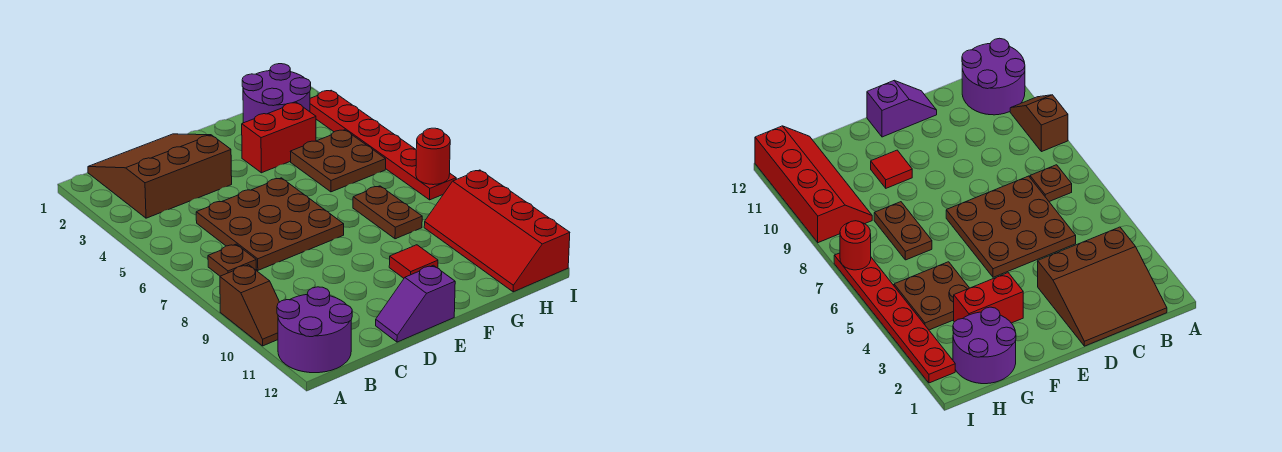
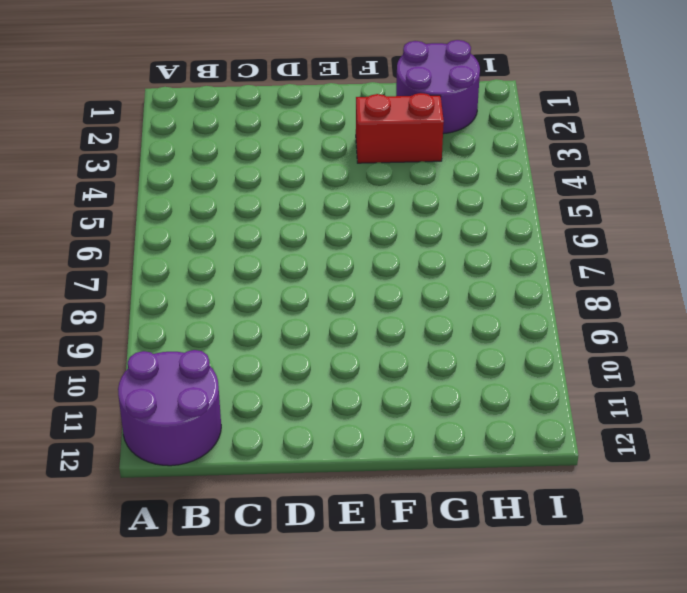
none -> brown slope A9:A10 level 1 top 9
none -> brown slope B1:D3 level 1 top 3
none -> brown plate B7 level 1

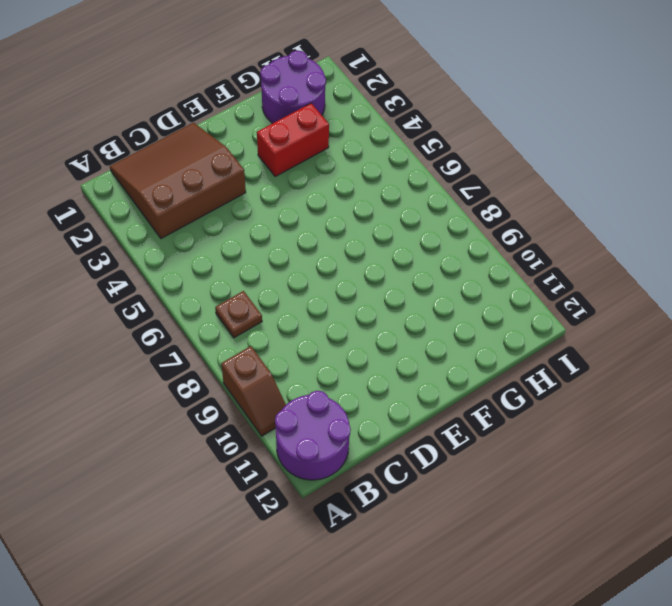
none -> brown plate C5:E7 level 1
none -> purple slope D12:E12 level 1 top E
none -> red tile F10 level 1

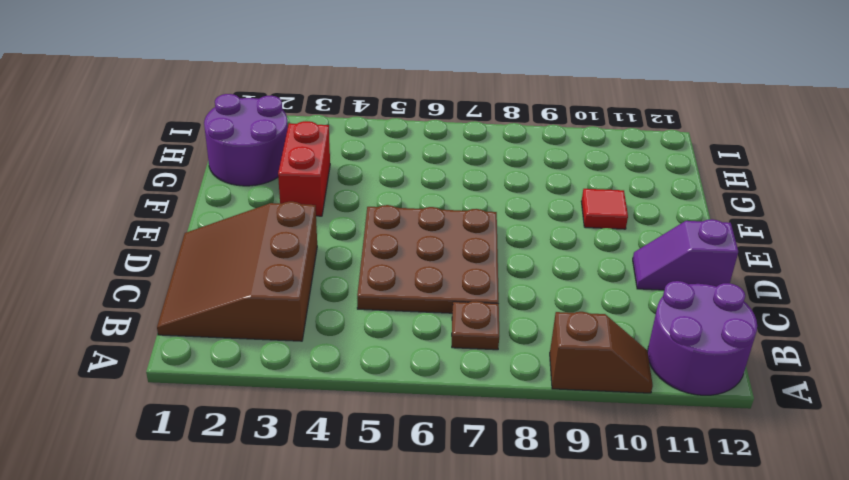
purple slope D11:D12 level 1 top 12 -> purple slope D12:E12 level 1 top E
none -> brown plate G4:H5 level 1
none -> brown plate G7:G8 level 1
none -> red slope H9:I12 level 1 top I

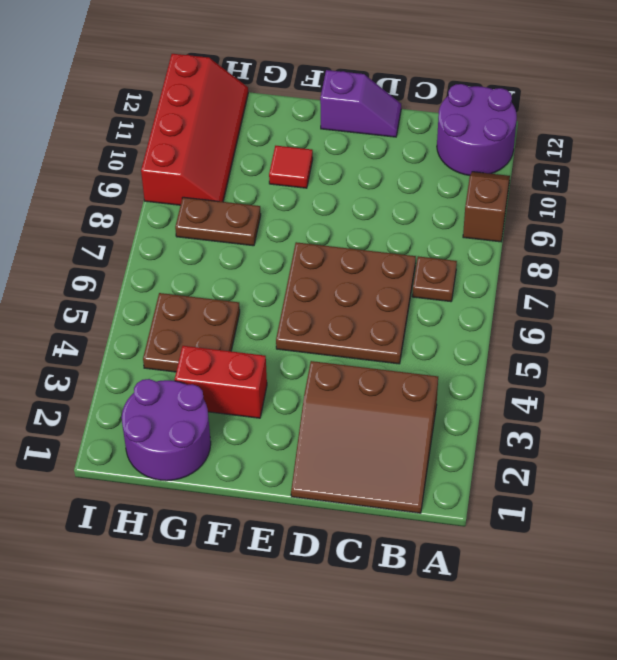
brown plate G8:H8 level 1 -> brown plate G7:G8 level 1
none -> red plate I2:I7 level 1
none -> red round brick I7 level 2

